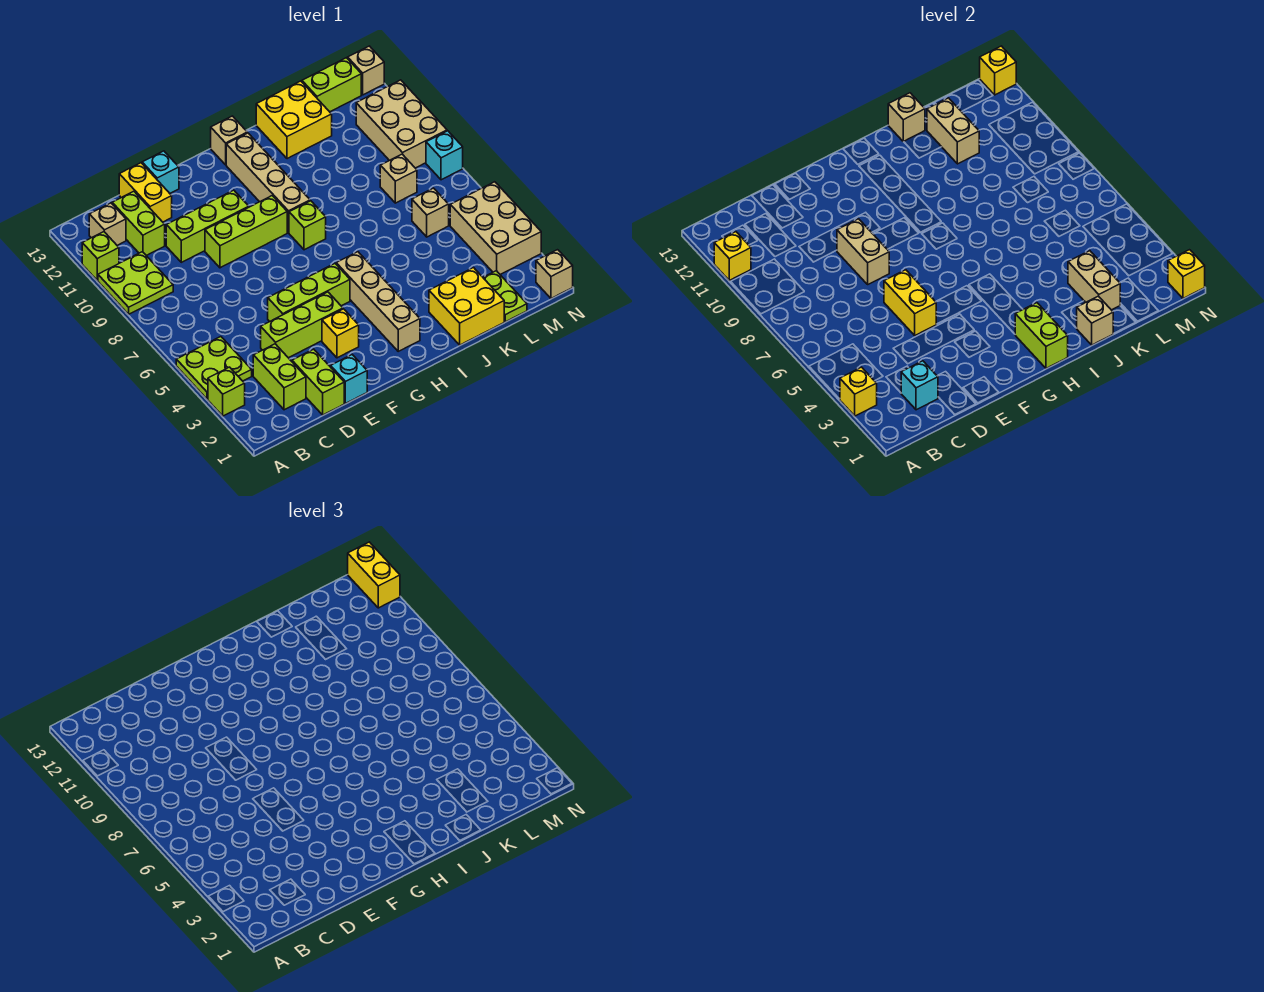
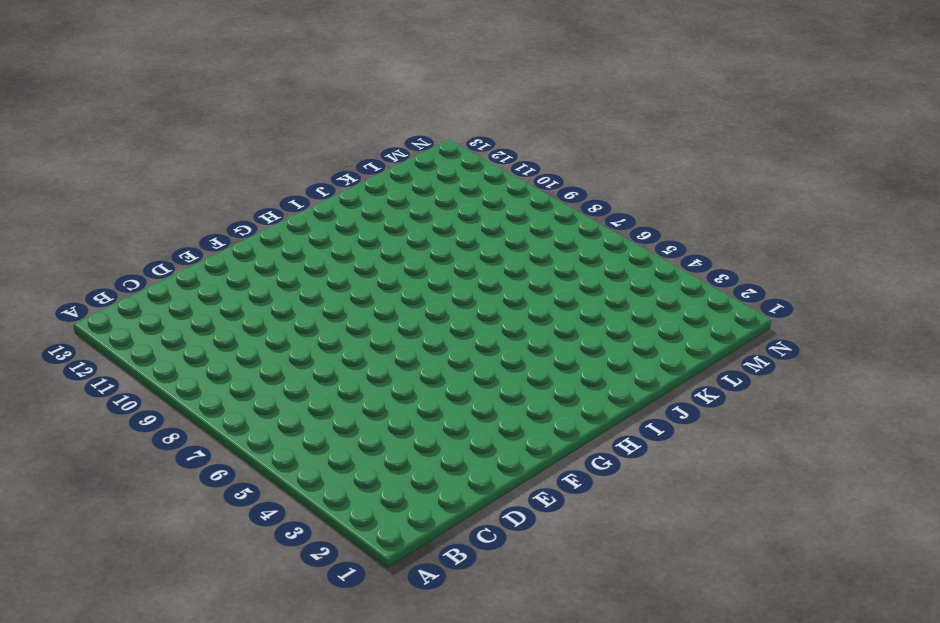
none -> lime brick A3 level 1
none -> lime plate A4:B5 level 1
none -> lime plate A9:B10 level 1
none -> lime brick A11 level 1

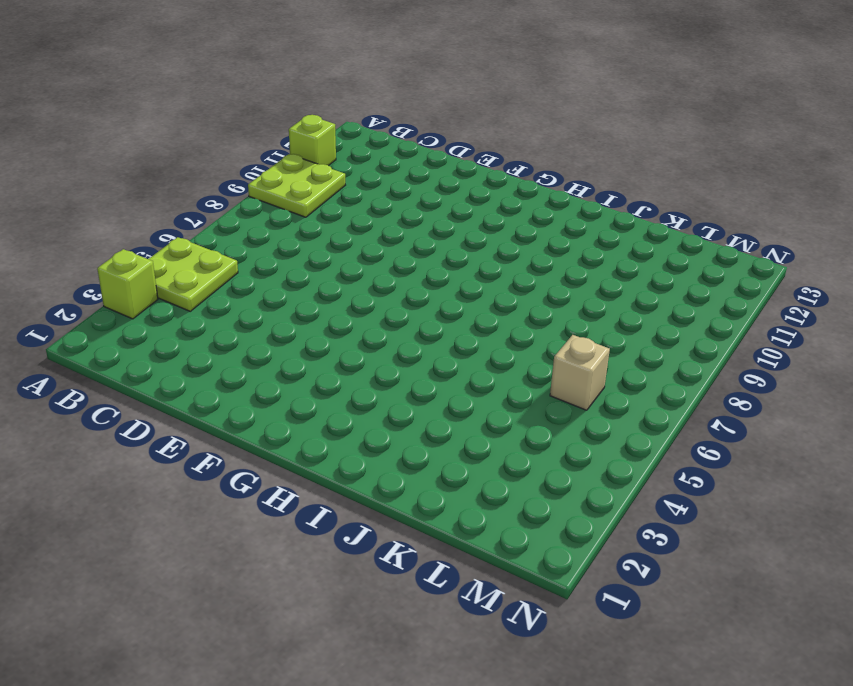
none -> tan brick B12 level 1
none -> lime brick C2:C3 level 1
none -> lime brick C11:C12 level 1
none -> lime brick D1:D2 level 1

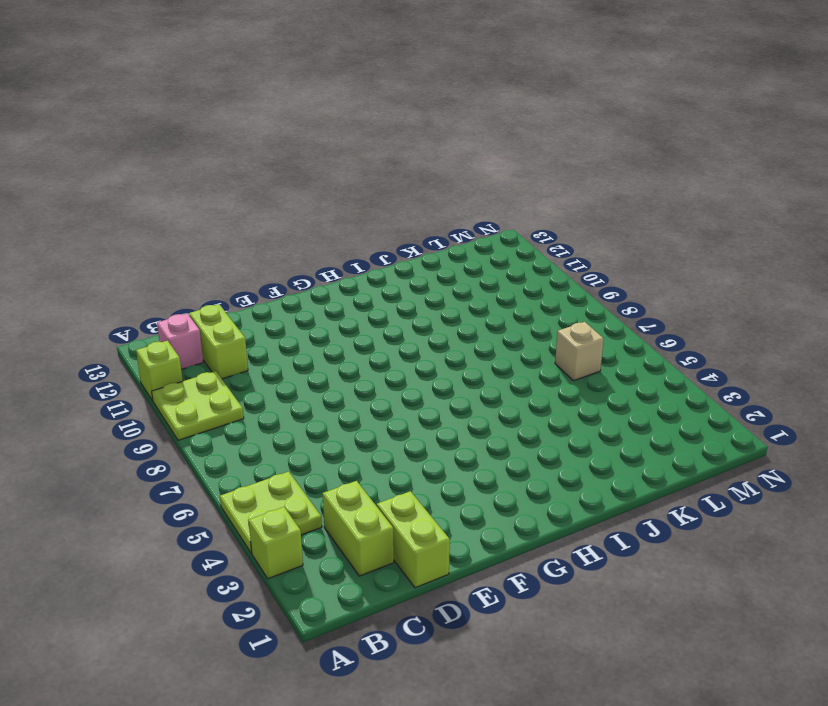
pink brick B12 level 1 -> tan brick B12 level 1
none -> lime brick D4:F4 level 1
none -> lime brick D10:F10 level 1
none -> yellow brick D12:D13 level 1
none -> cyan brick E1 level 1

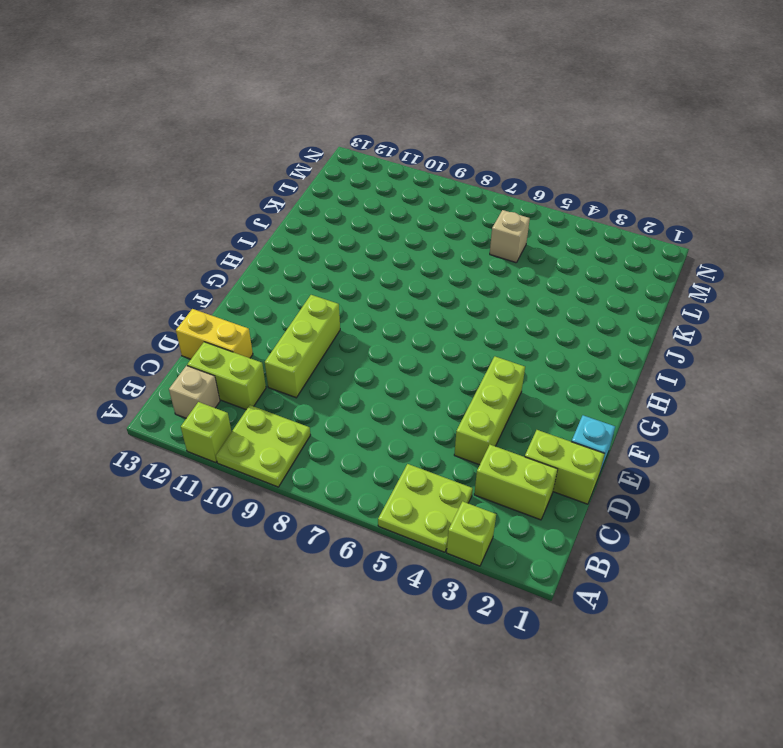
none -> lime brick E5:G5 level 1
none -> lime brick E9:G9 level 1
none -> cyan brick E13 level 1
none -> yellow brick F3 level 1

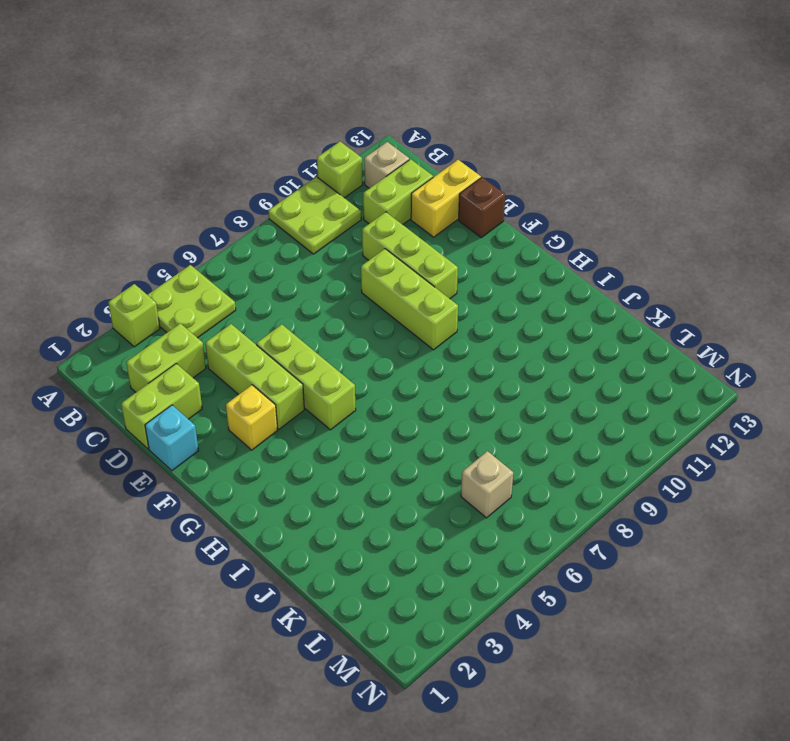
brown brick E13 level 1 -> cyan brick E13 level 1
none -> tan brick H2:H5 level 1
none -> lime brick H8 level 1
none -> tan brick H9:H12 level 1
none -> tan brick H13 level 1

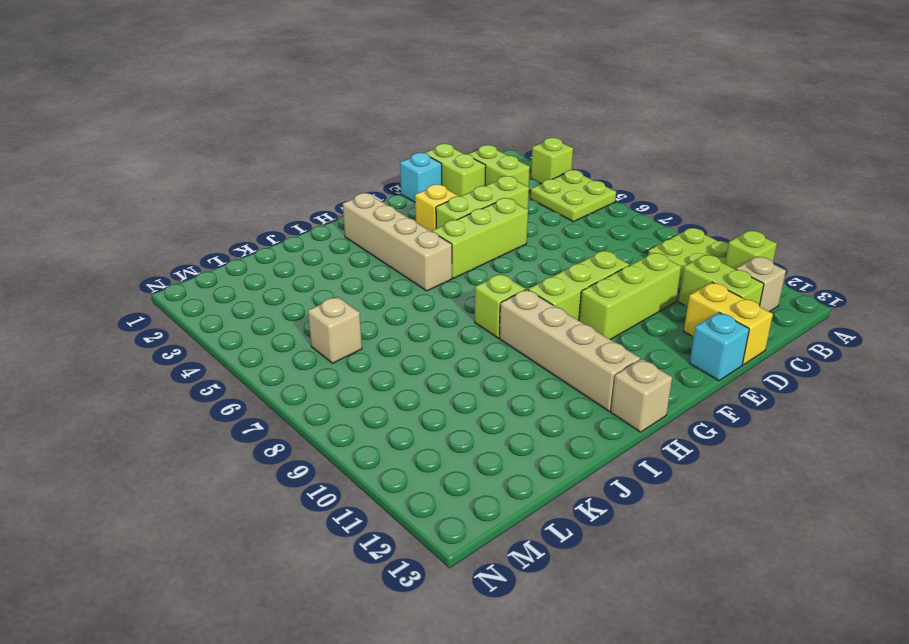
none -> yellow brick J1:K2 level 1
none -> yellow brick J12:K13 level 1
none -> lime plate L1:L2 level 1
none -> tan brick L8 level 1

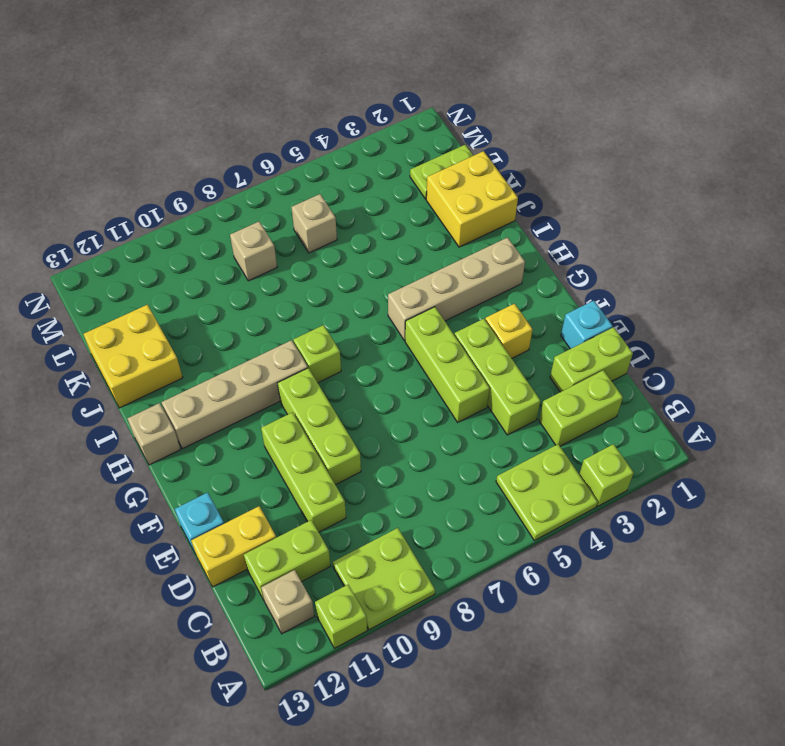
none -> lime brick L13:M13 level 1
none -> tan brick M3:N5 level 1
none -> tan brick M9:N11 level 1
none -> tan brick N1 level 1

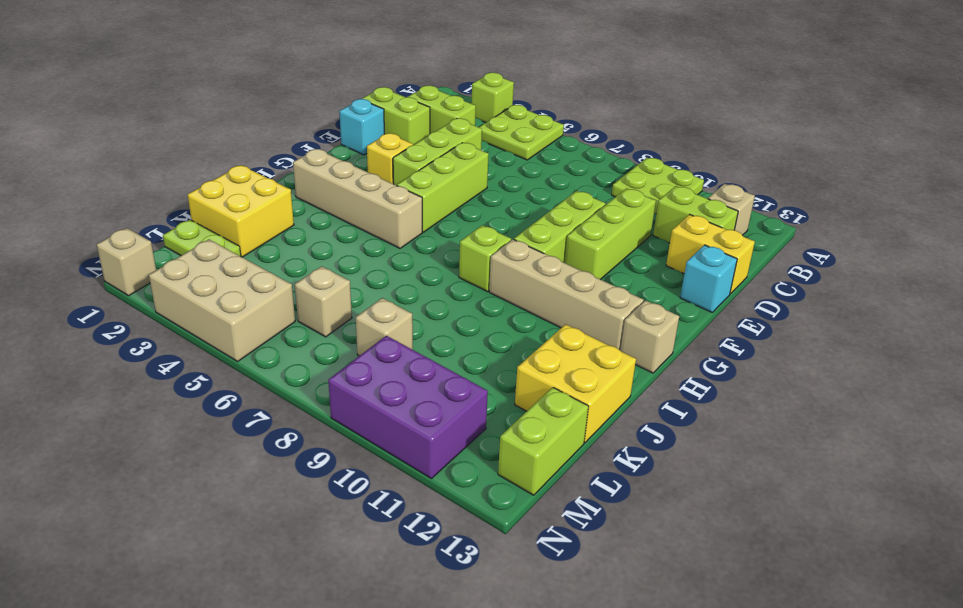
purple brick M9:N11 level 1 -> tan brick M9:N11 level 1
none -> lime brick A11 level 1
none -> cyan brick N8 level 1
none -> tan brick N13 level 1
none -> yellow brick A3 level 2

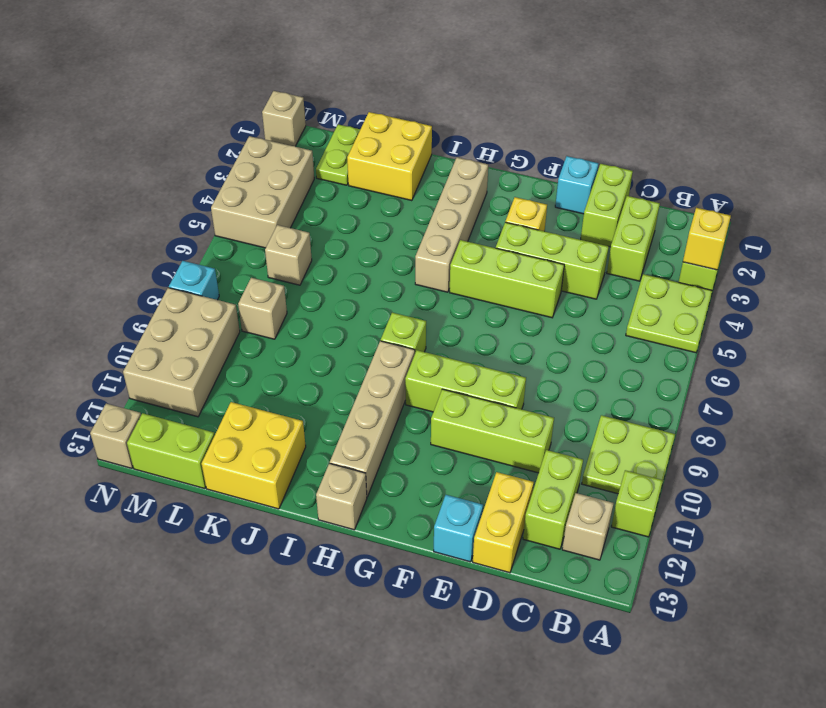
none -> yellow brick A11 level 2
none -> cyan brick C2 level 2
none -> yellow brick E5:E6 level 2
none -> tan brick E8:E9 level 2

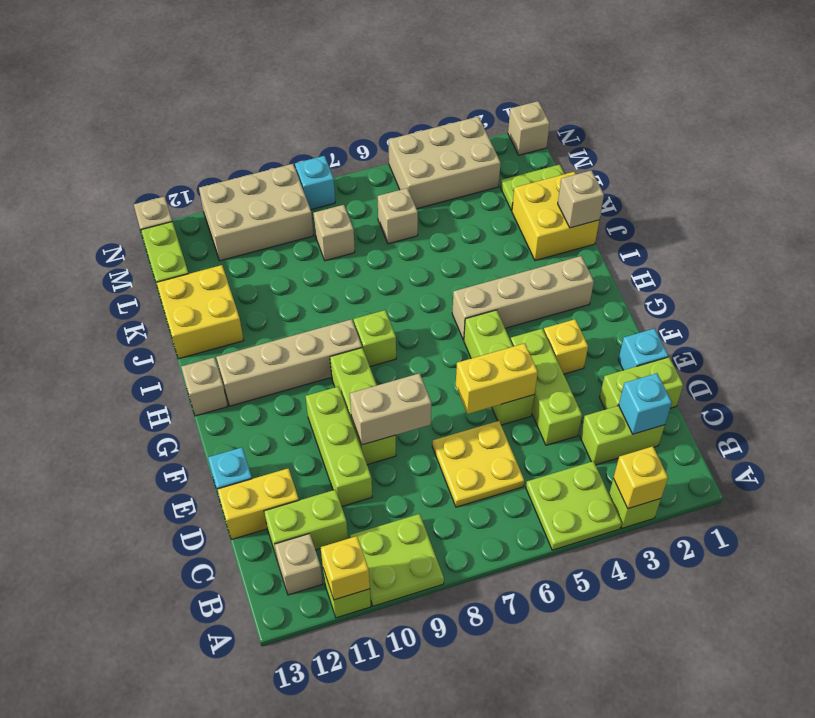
yellow plate C6:D7 level 1 -> none
none -> lime brick H1:H2 level 2
none -> tan brick J13 level 2
none -> tan brick K2:K3 level 2
none -> tan brick K11:K12 level 2

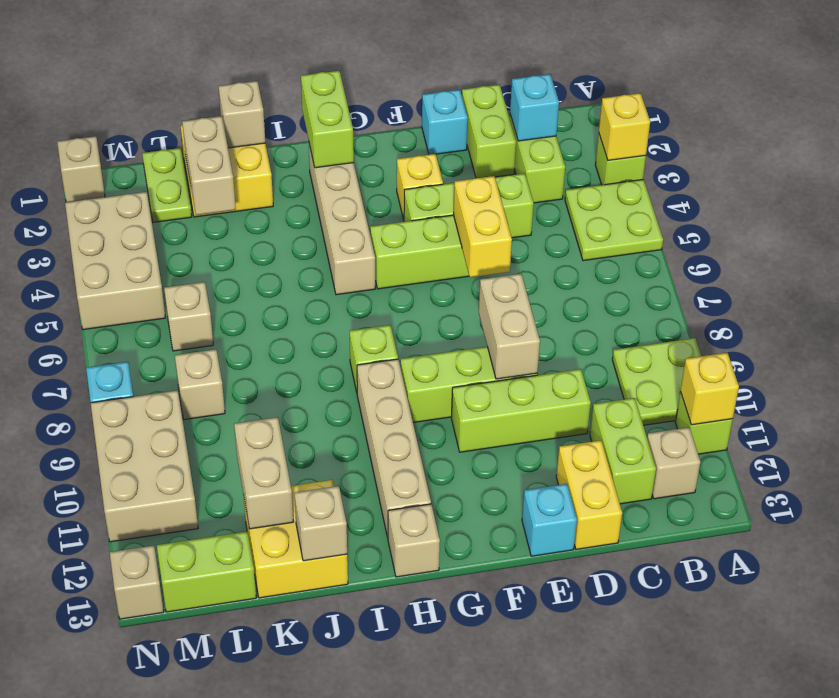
none -> yellow brick N1 level 2
none -> yellow brick N13 level 2
none -> yellow brick N12:N13 level 3

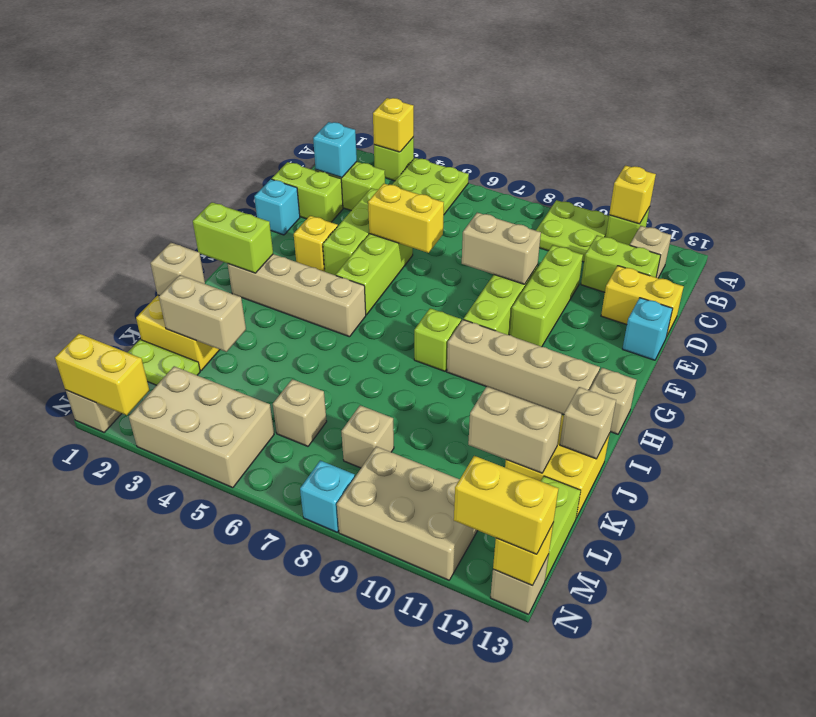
yellow brick N1:N2 level 2 -> yellow brick N1 level 2

